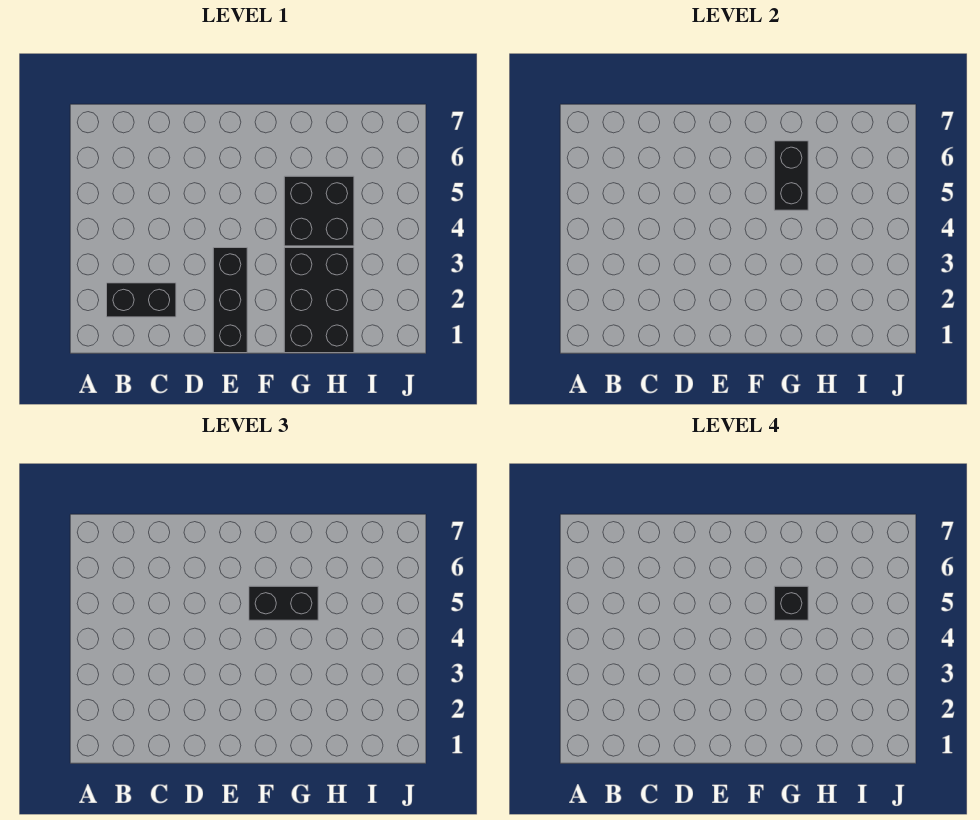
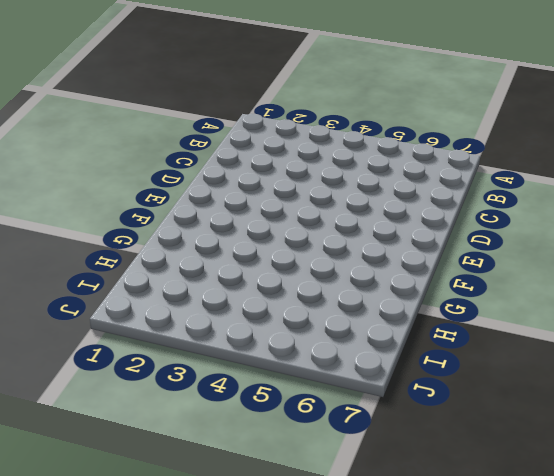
none -> black brick B2:C2 level 1
none -> black brick E1:E3 level 1

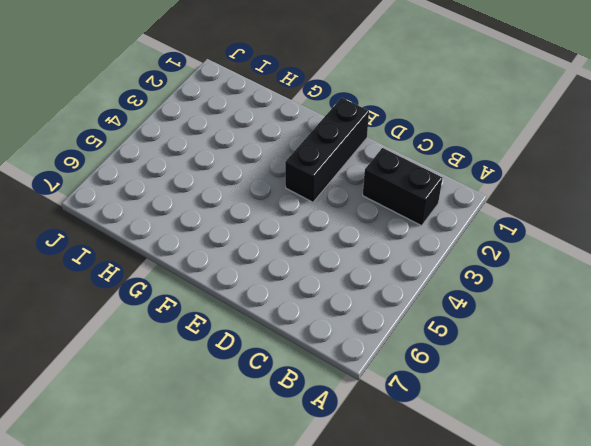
none -> black brick G1:H3 level 1
none -> black brick G4:H5 level 1

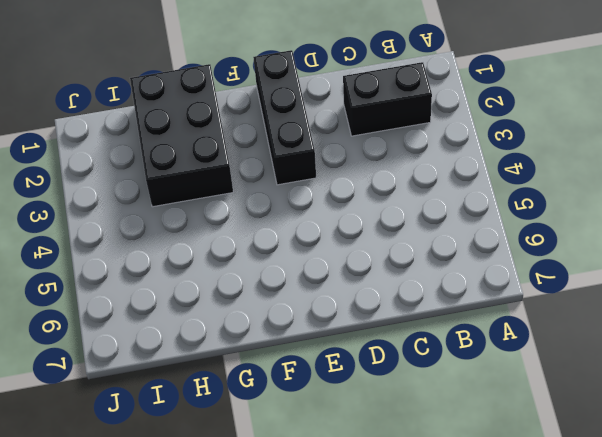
none -> black brick G4:H5 level 1
none -> black brick G5:G6 level 2

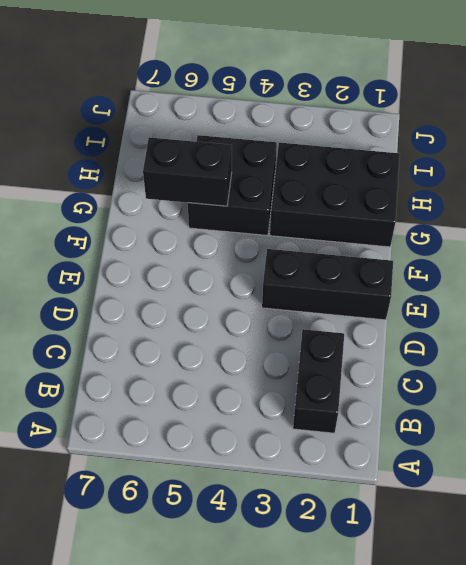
none -> black brick F5:G5 level 3
none -> black brick G5 level 4

